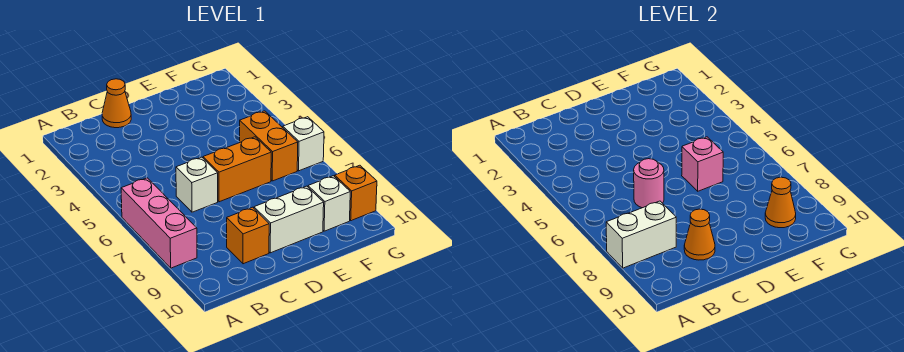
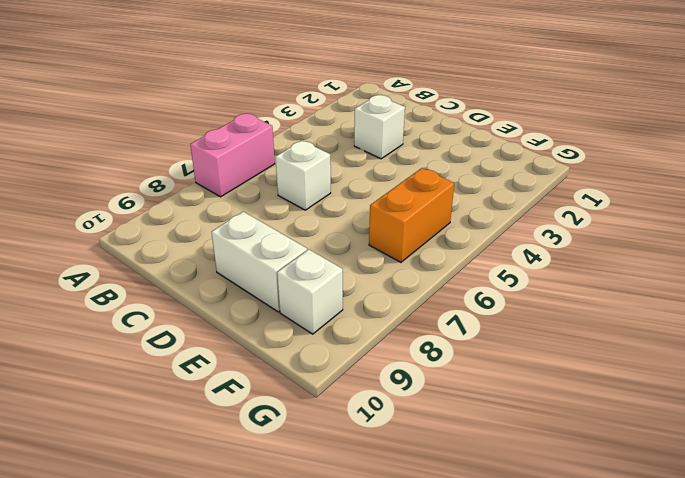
pink brick A6:A7 level 1 -> pink brick A6:A8 level 1
white brick C3 level 1 -> white brick G6 level 1
none -> orange cone C1 level 1
none -> orange brick C9 level 1
none -> orange brick D6:E6 level 1

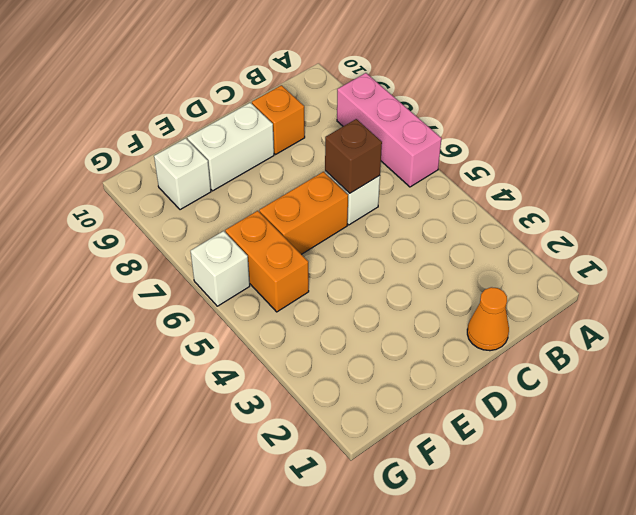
brown brick C6 level 2 -> pink round brick C6 level 2
none -> orange brick G9 level 1
none -> white brick A8:B8 level 2
none -> orange cone C9 level 2

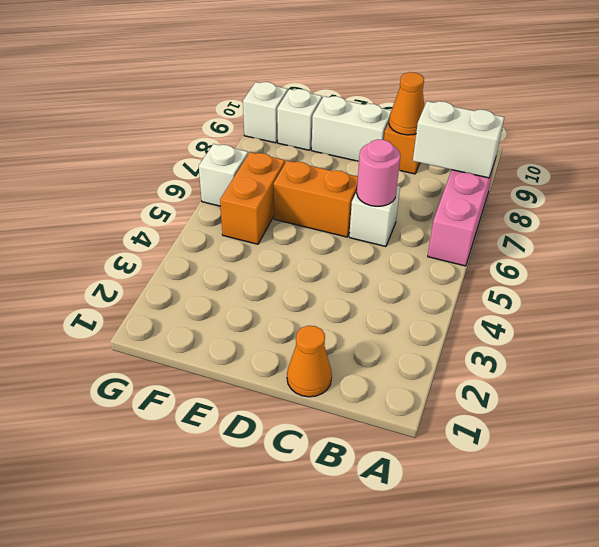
white brick G9 level 1 -> orange brick G9 level 1
none -> pink brick E6 level 2
none -> orange cone F9 level 2

